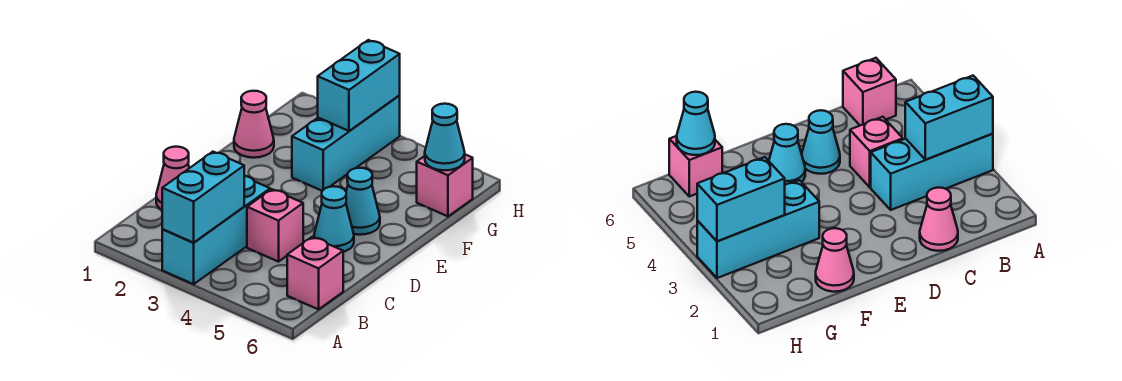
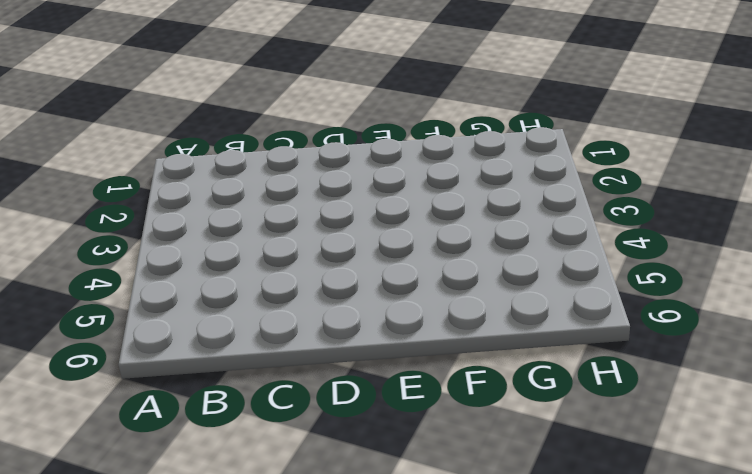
none -> cyan brick A3:C3 level 1
none -> pink brick B6 level 1
none -> pink cone C1 level 1

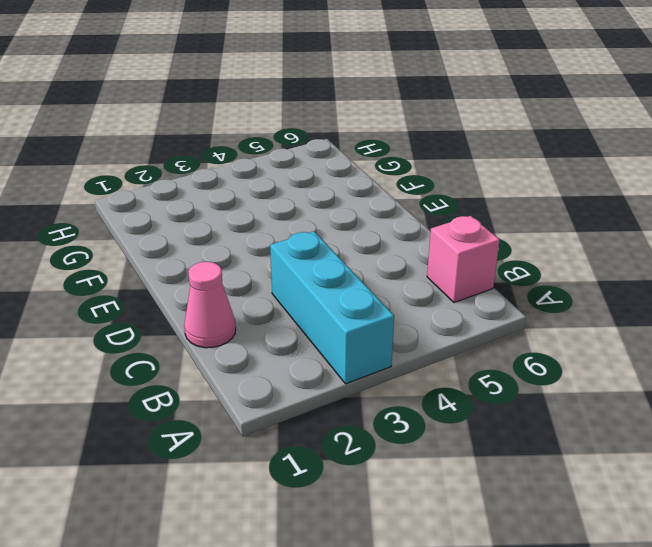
none -> pink brick C4 level 1
none -> cyan cone D5 level 1
none -> cyan cone E5 level 1

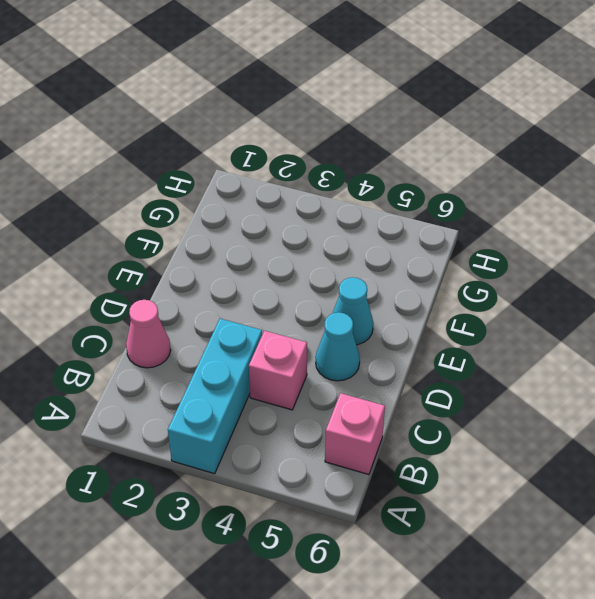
none -> pink cone F1 level 1
none -> cyan brick F3:H3 level 1
none -> pink brick G6 level 1

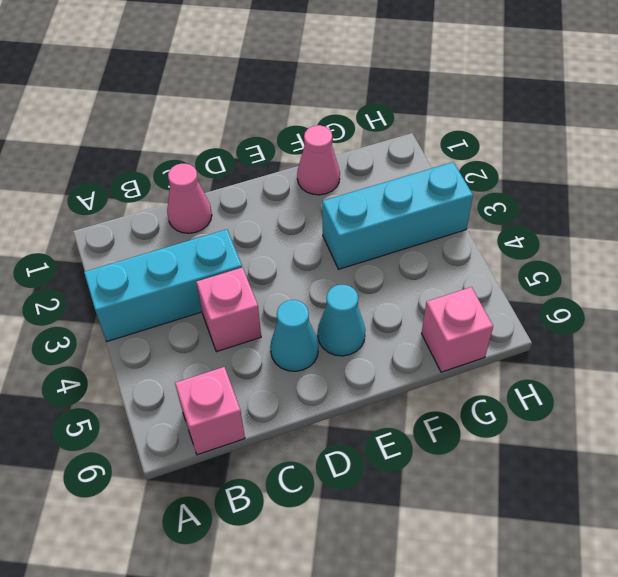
none -> cyan brick A3:B3 level 2
none -> cyan brick G3:H3 level 2
none -> cyan cone G6 level 2

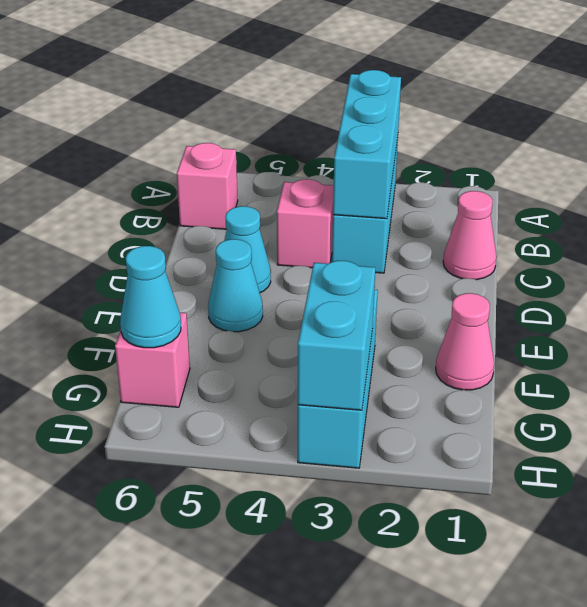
cyan brick A3:C3 level 2 -> cyan brick A3:B3 level 2

